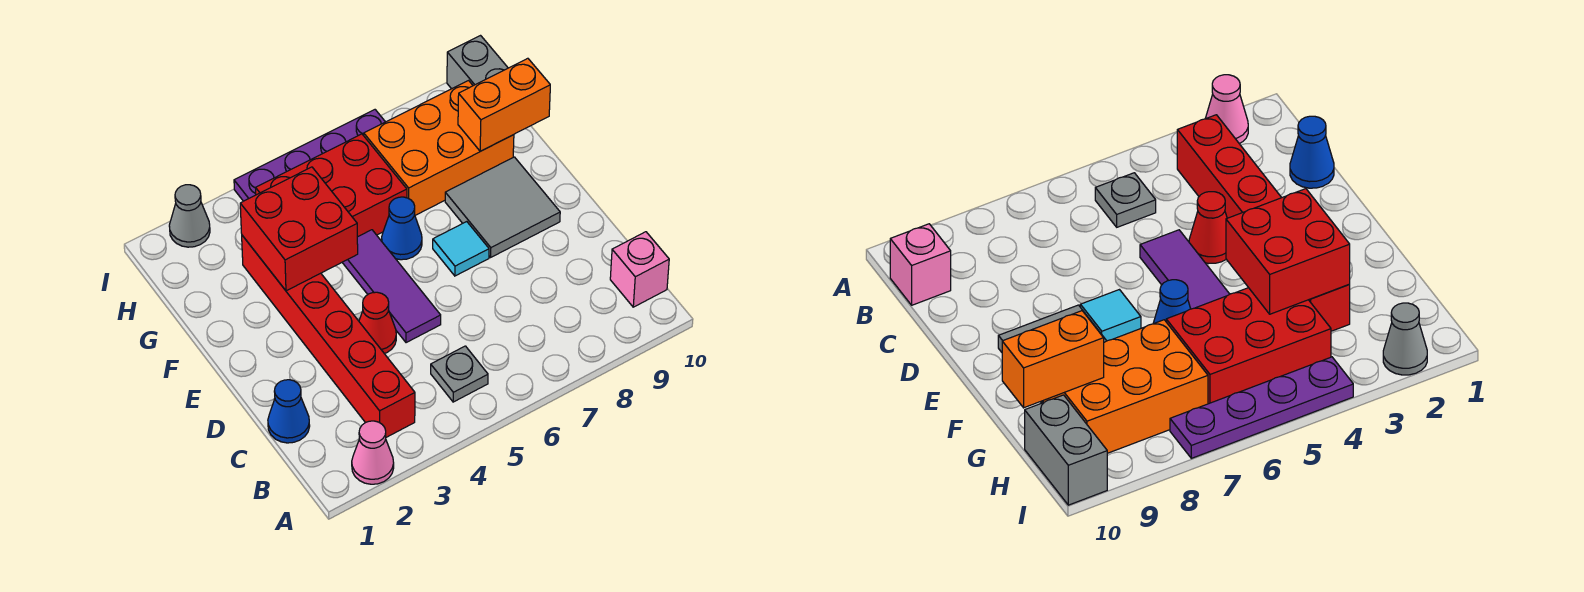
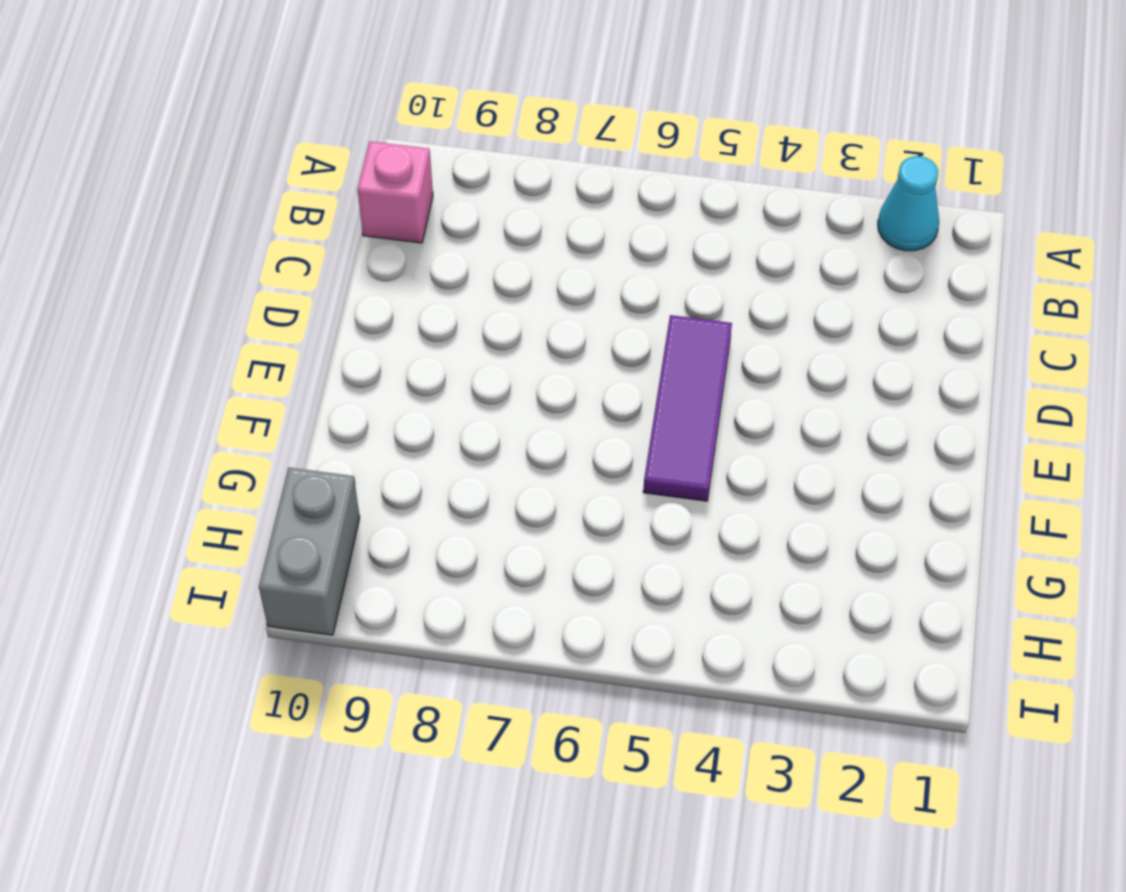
cyan cone A2 level 1 -> pink cone A2 level 1
none -> red brick B3:G3 level 1
none -> grey plate B5 level 1
none -> blue cone C1 level 1

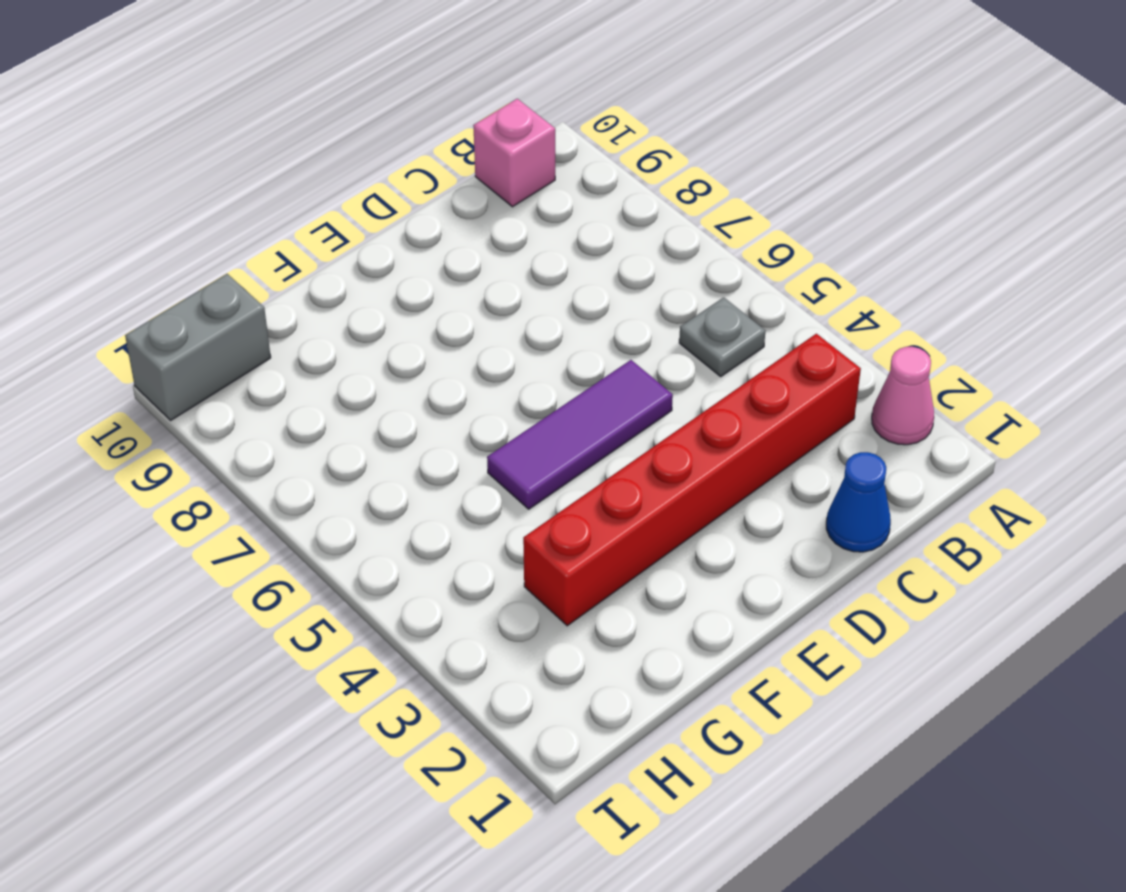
none -> red cone D4 level 1
none -> cyan tile E7 level 1
none -> grey tile E8:F9 level 1

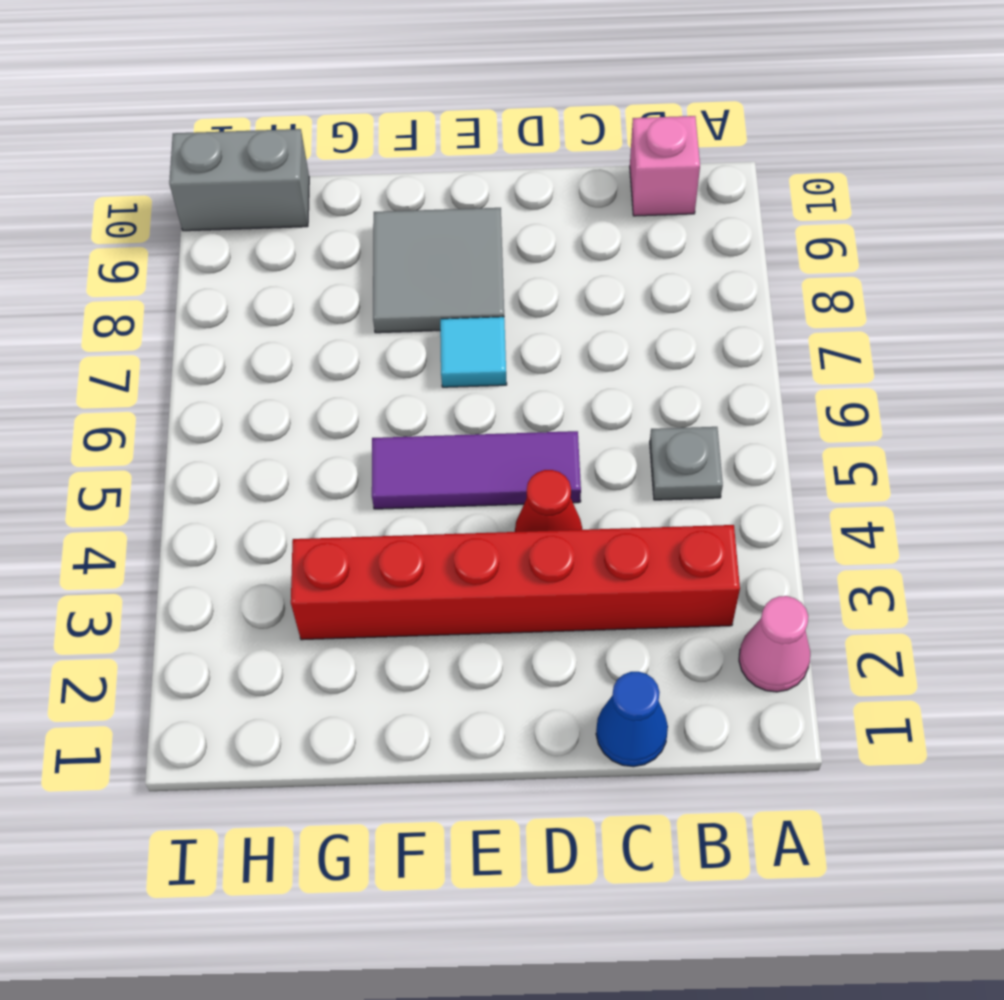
none -> blue cone F6 level 1
none -> red brick G4:H6 level 1
none -> orange brick G7:H9 level 1

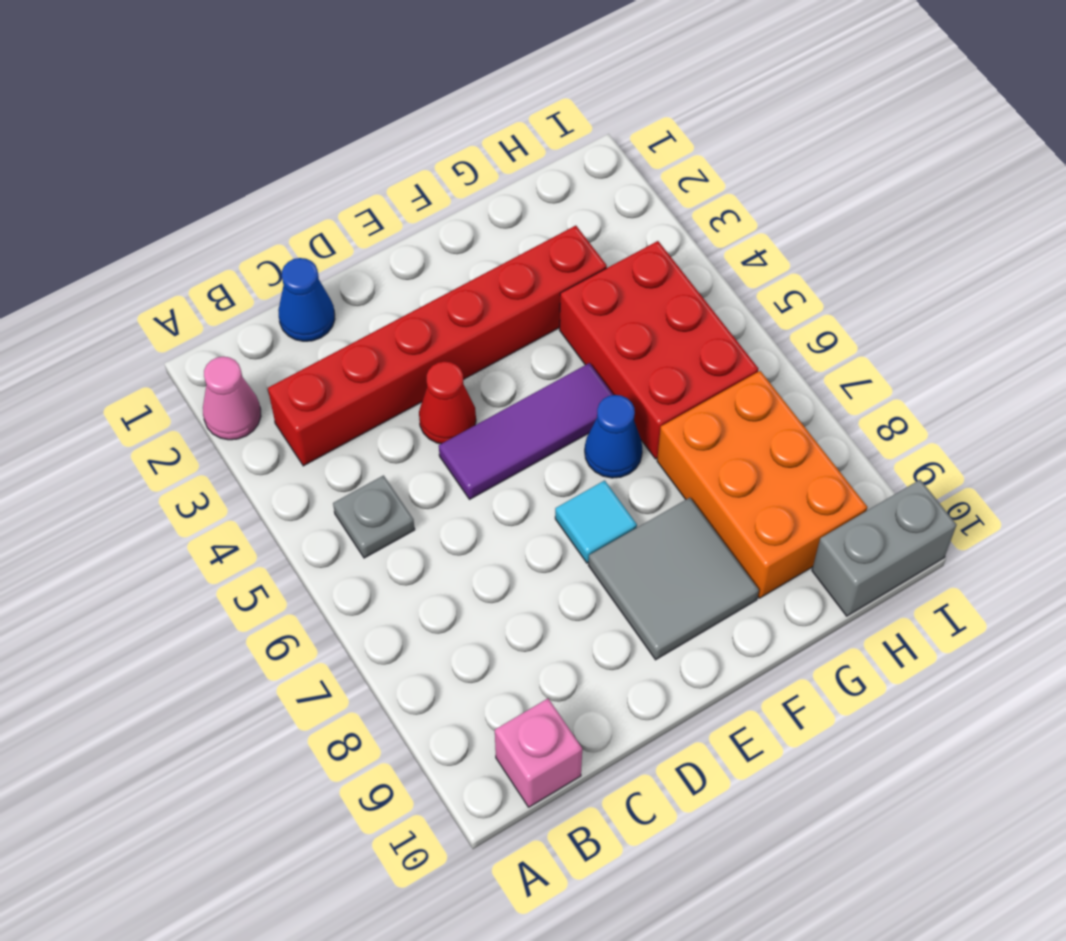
none -> grey cone I2 level 1
none -> purple plate I4:I7 level 1
none -> red brick F3:G4 level 2

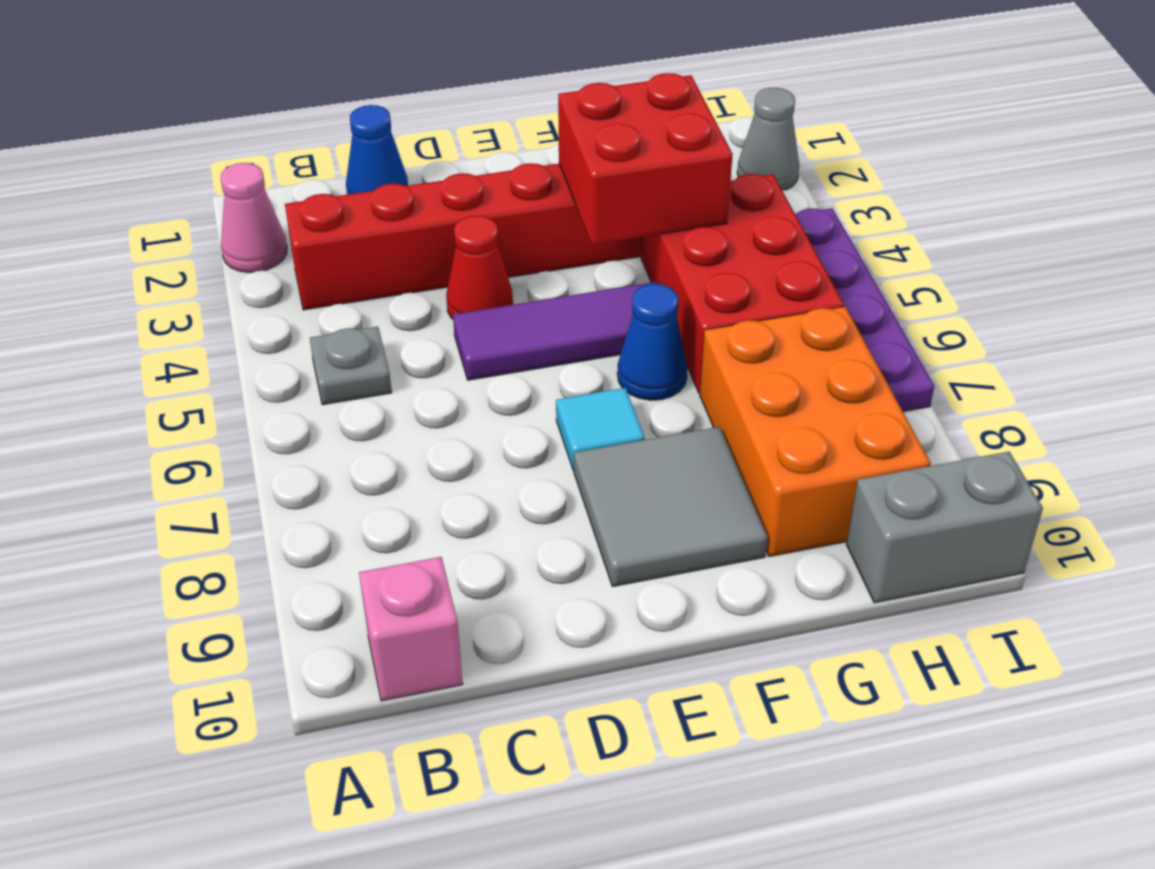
none -> orange brick G9:G10 level 2

